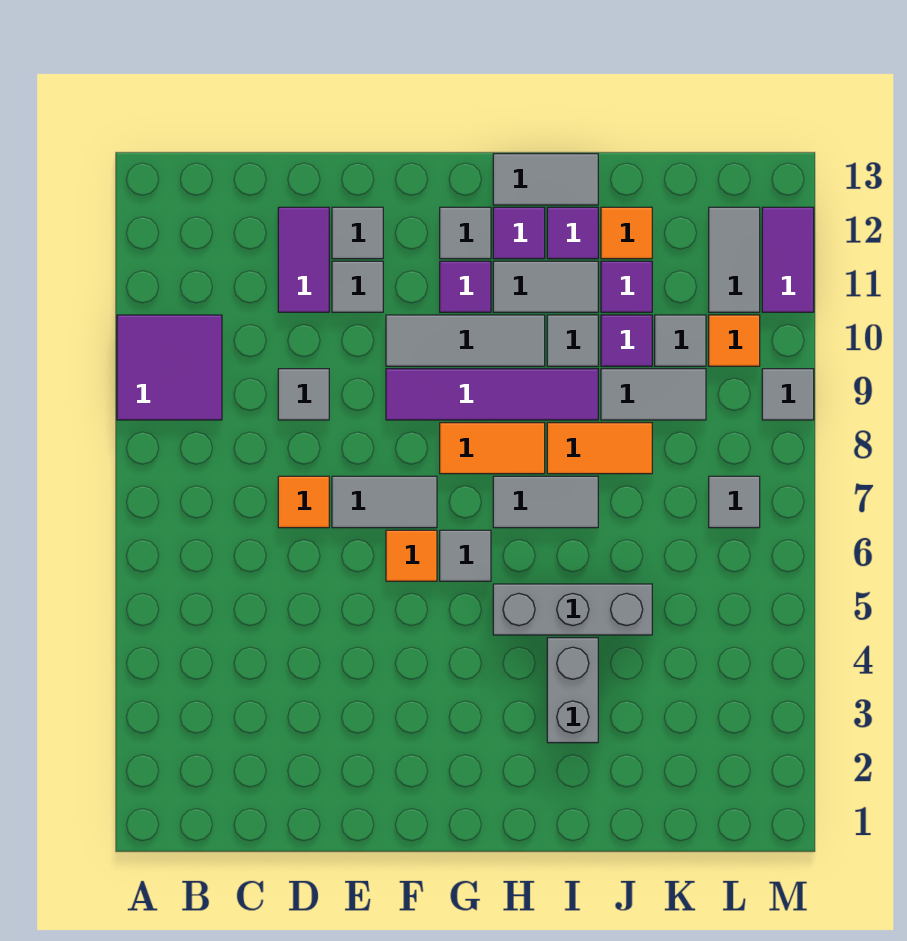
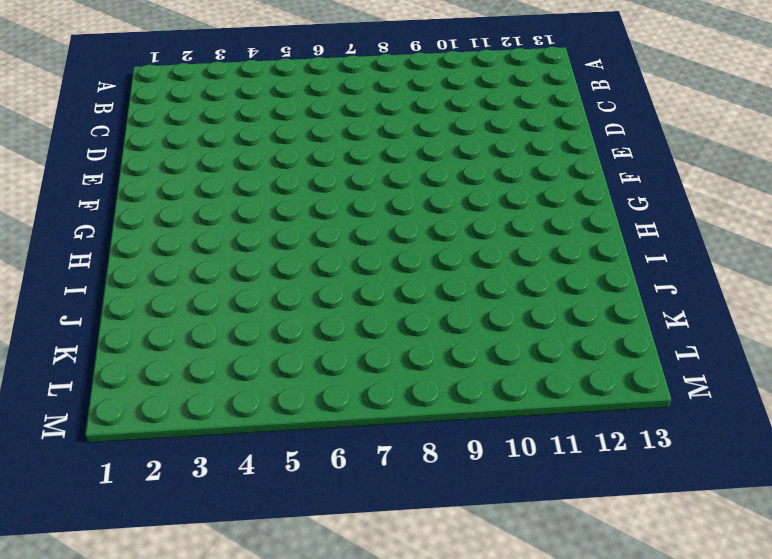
none -> purple tile A9:B10 level 1
none -> orange tile D7 level 1
none -> grey tile D9 level 1
none -> purple tile D11:D12 level 1

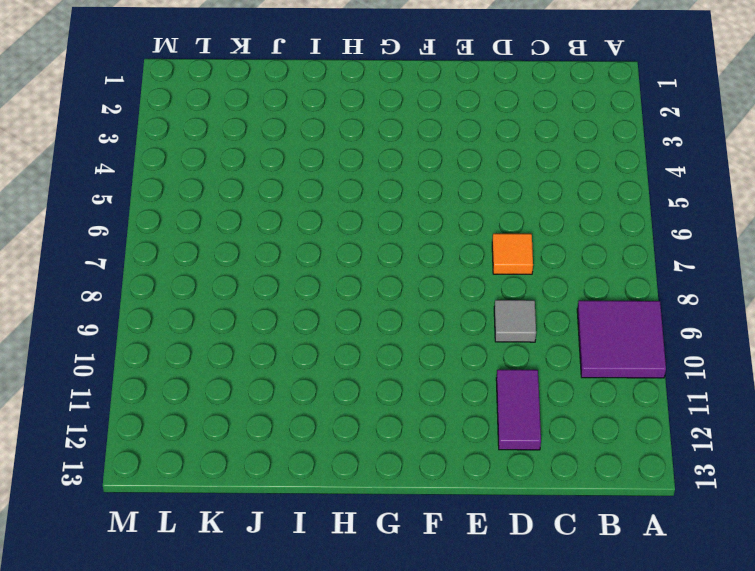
none -> grey tile E7:F7 level 1
none -> grey tile E11 level 1
none -> grey tile E12 level 1
none -> orange tile F6 level 1

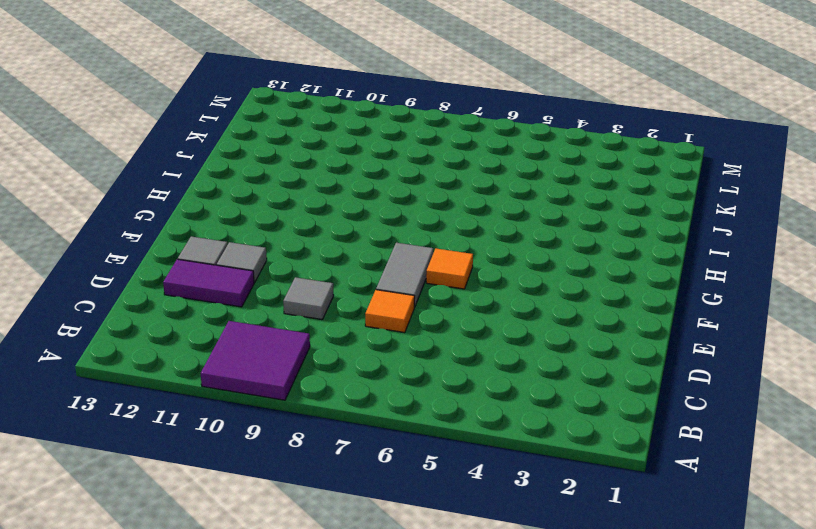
none -> purple tile F9:I9 level 1
none -> grey tile F10:H10 level 1
none -> grey tile G6 level 1
none -> orange tile G8:H8 level 1

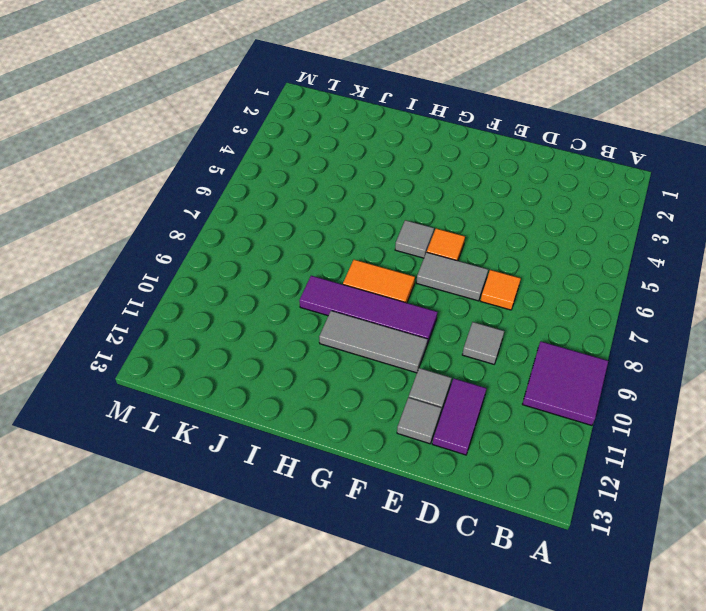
none -> purple tile G11 level 1
none -> grey tile G12 level 1
none -> grey brick H5:J5 level 1
none -> grey tile H7:I7 level 1

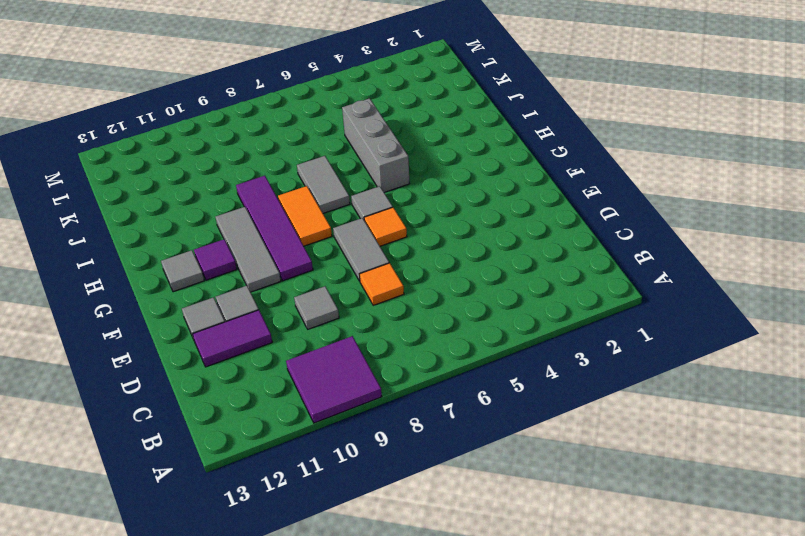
none -> grey tile H11:I11 level 1
none -> purple tile H12 level 1
none -> grey tile H13:I13 level 1
none -> grey brick I3:I4 level 1

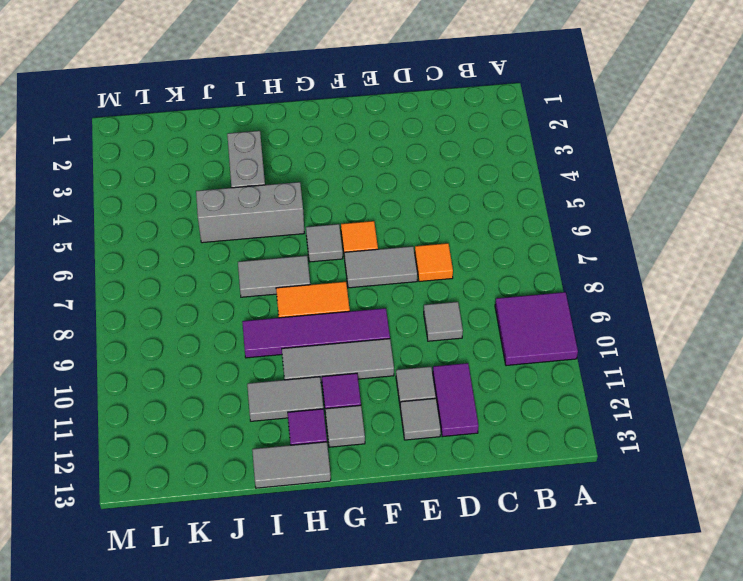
none -> orange tile I8:J8 level 1
none -> grey tile I10 level 1
none -> purple tile I12 level 1
none -> grey tile J9:K9 level 1

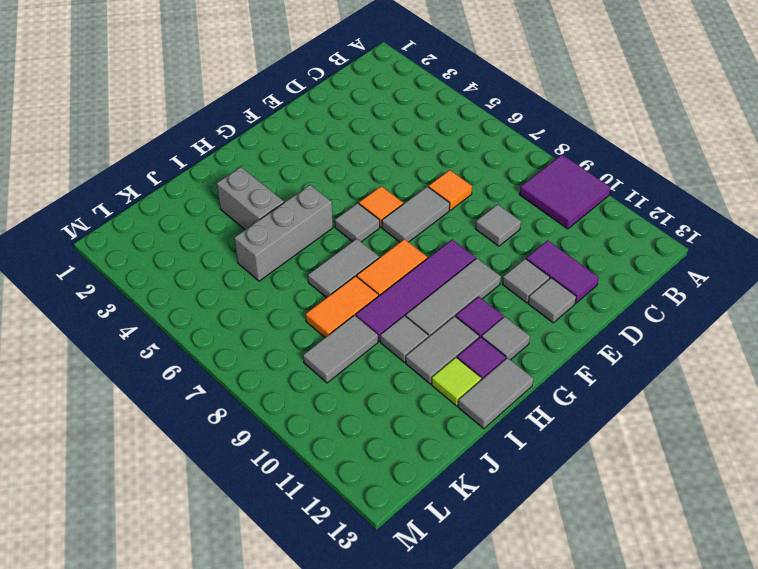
lime tile I12 level 1 -> purple tile I12 level 1
none -> purple tile J10 level 1
none -> purple tile J11 level 1
none -> orange tile J12 level 1
none -> grey tile K10 level 1

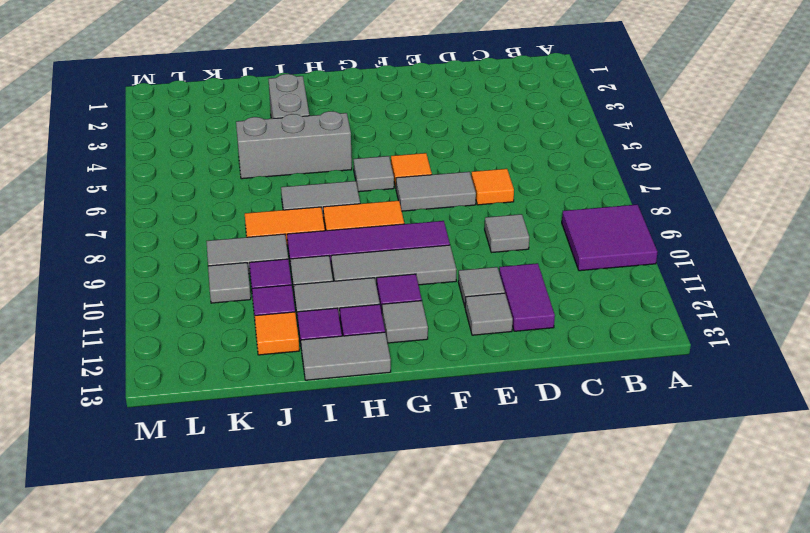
none -> grey tile L7 level 1
none -> orange tile L10 level 1
none -> grey tile L11:L12 level 1
none -> grey tile M9 level 1

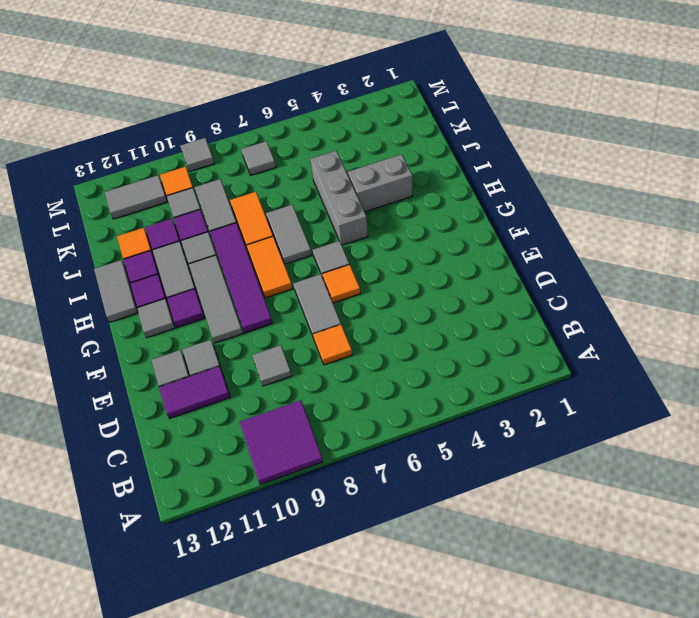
none -> purple tile M11:M12 level 1

